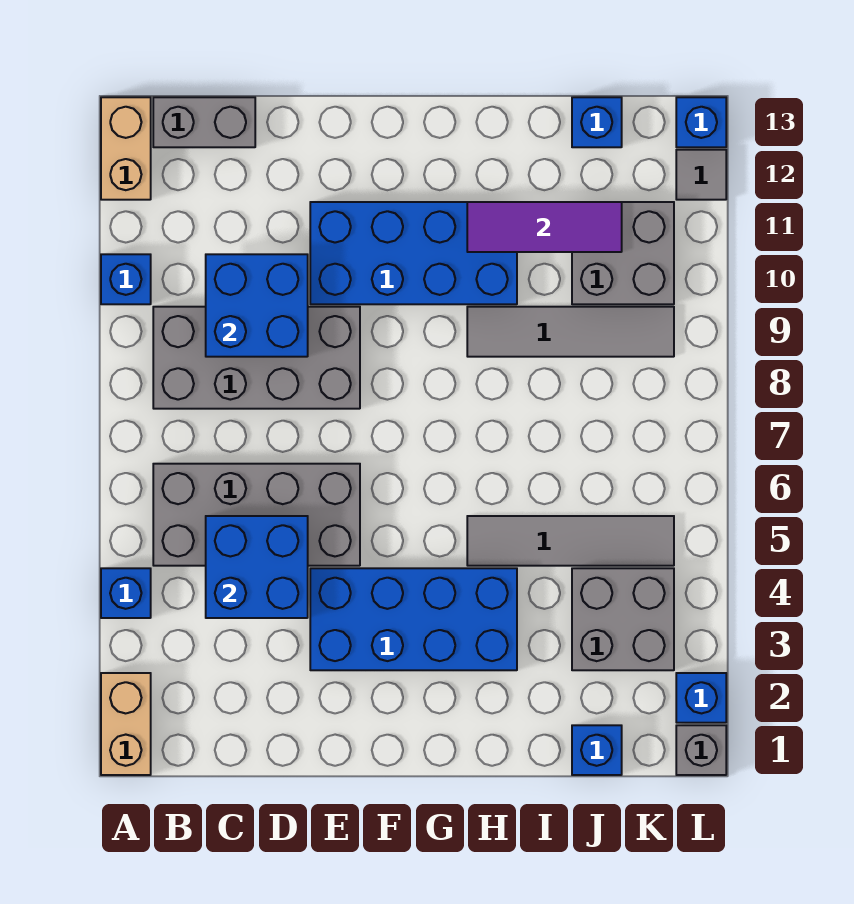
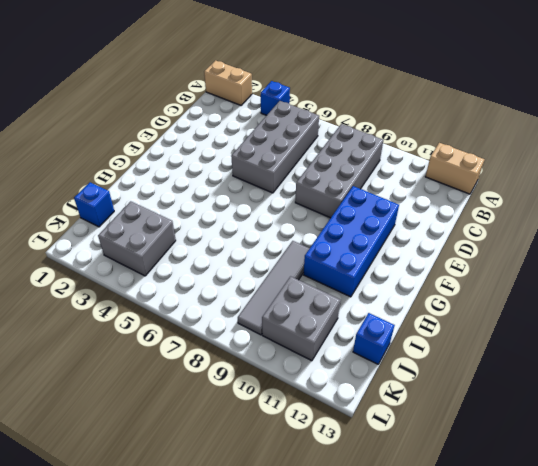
none -> blue brick A10 level 1
none -> grey brick B13:C13 level 1
none -> blue brick E3:H4 level 1

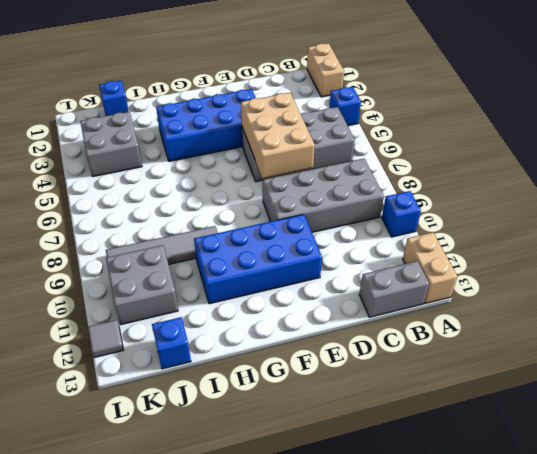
tan brick D5:E7 level 2 -> blue brick C4:D5 level 2
none -> grey tile H5:K5 level 1
none -> grey brick L1 level 1
none -> blue brick L2 level 1

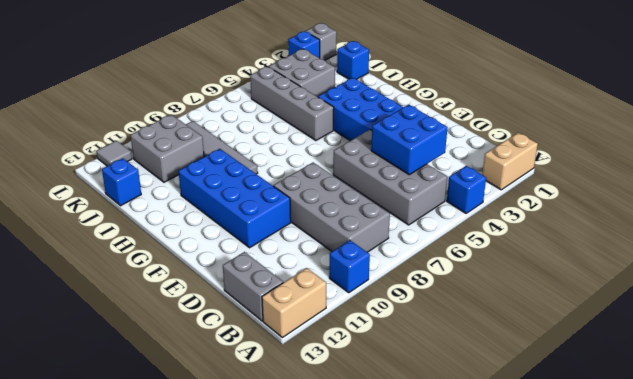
grey brick H5:K5 level 1 -> grey tile H5:K5 level 1
none -> blue brick L13 level 1
none -> blue brick C9:D10 level 2
none -> purple tile H11:J11 level 2

